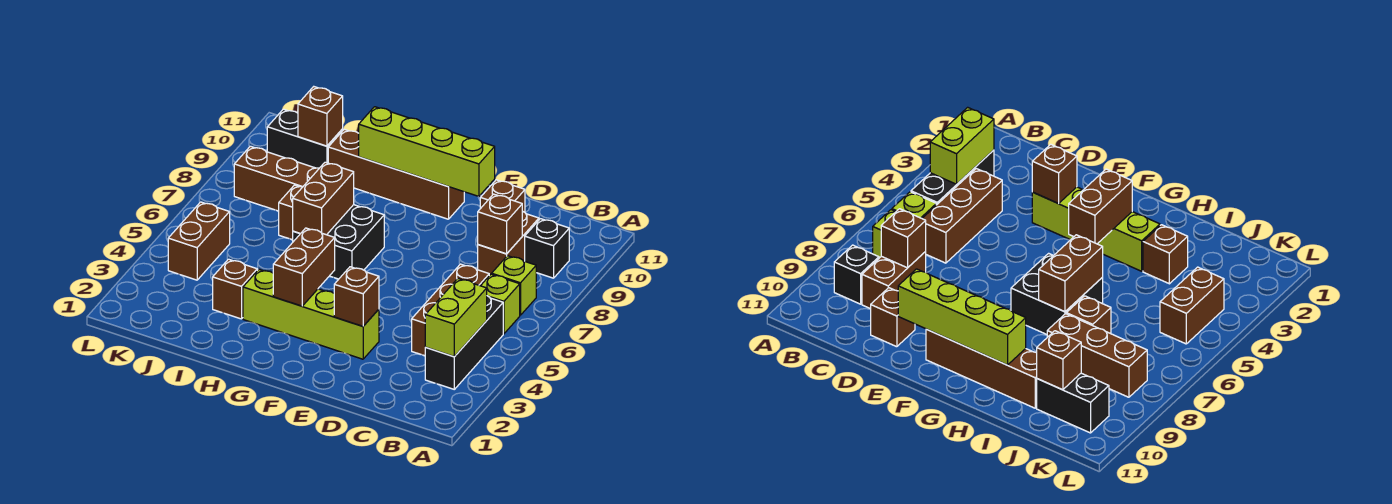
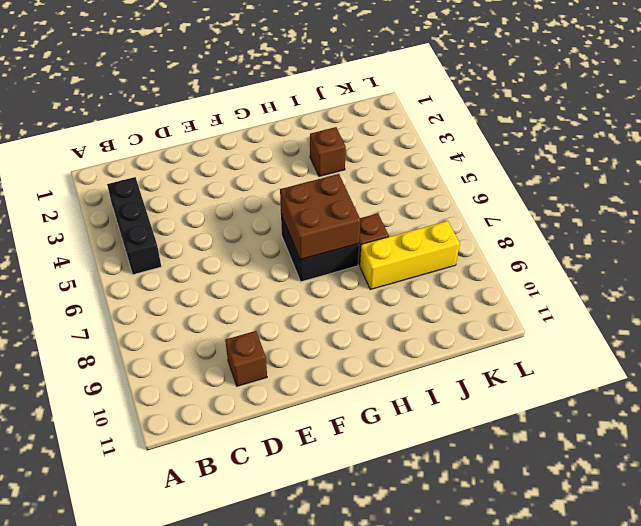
brown brick G6:H7 level 2 -> brown brick H6:H7 level 2
yellow brick I8:K8 level 1 -> brown brick I8:K8 level 1
none -> lime brick B6 level 1
none -> lime brick B7 level 1
none -> black brick B9 level 1

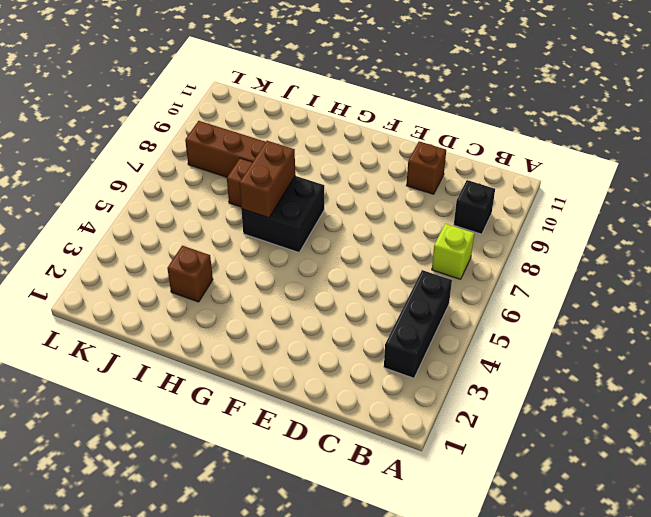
none -> lime brick B6 level 1
none -> brown brick C4:C6 level 1
none -> brown brick C8:C9 level 1

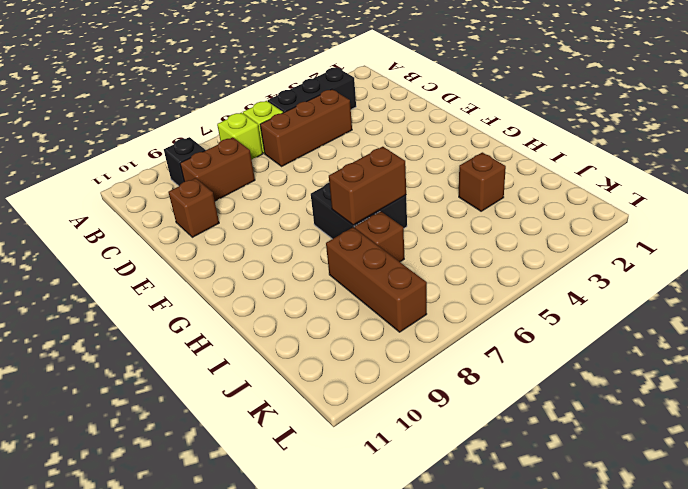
none -> lime brick E3:H3 level 1
none -> brown brick F10:I10 level 1
none -> black brick J10:K10 level 1

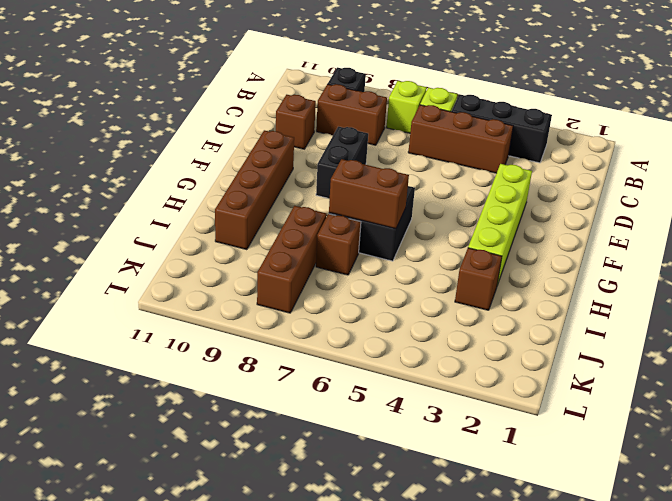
black brick E8:F8 level 1 -> black brick J10:K10 level 1
none -> brown brick K4:K5 level 1
none -> lime brick B3:B4 level 2
none -> brown brick C8 level 2

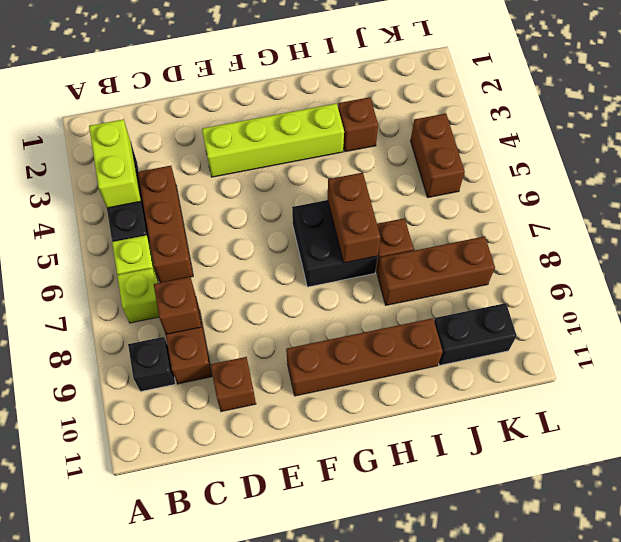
none -> brown brick E3 level 2
none -> lime brick E10:H10 level 2
none -> brown brick G3:G4 level 2

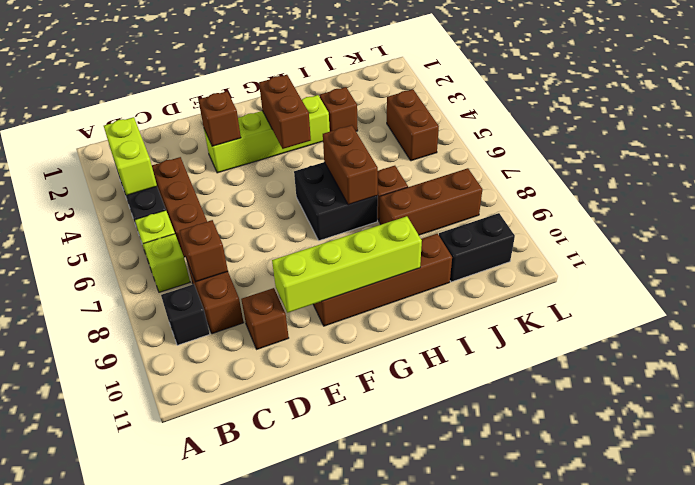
none -> brown brick J10 level 2

